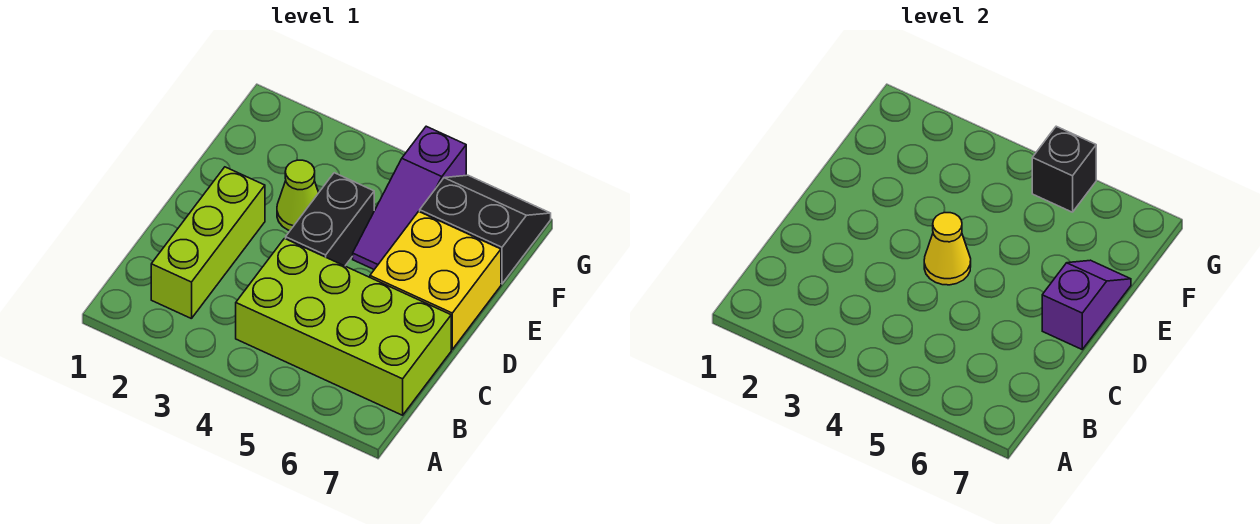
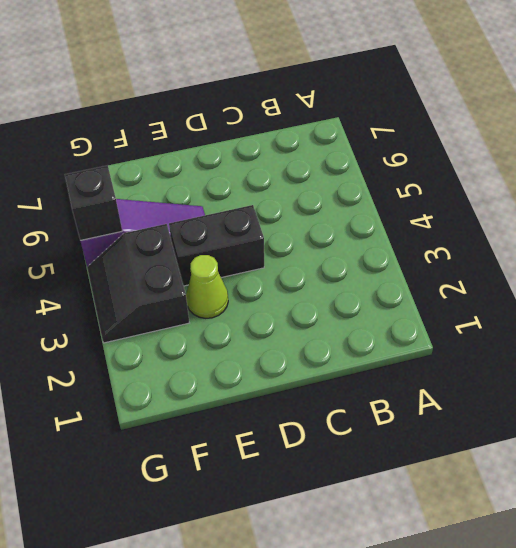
black slope F3:G4 level 1 top F -> black slope F6:G7 level 1 top F
none -> lime brick B2:D2 level 1
none -> lime brick B4:C7 level 1

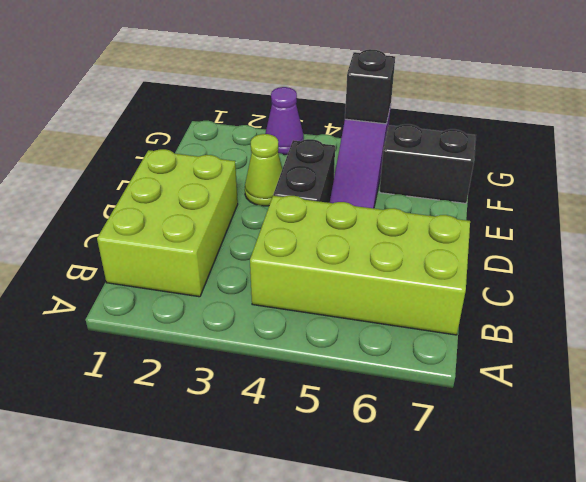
lime brick B1:D2 level 1 -> lime brick B2:D2 level 1
purple cone G3 level 1 -> none
none -> yellow brick D6:E7 level 1
none -> yellow cone D4 level 2

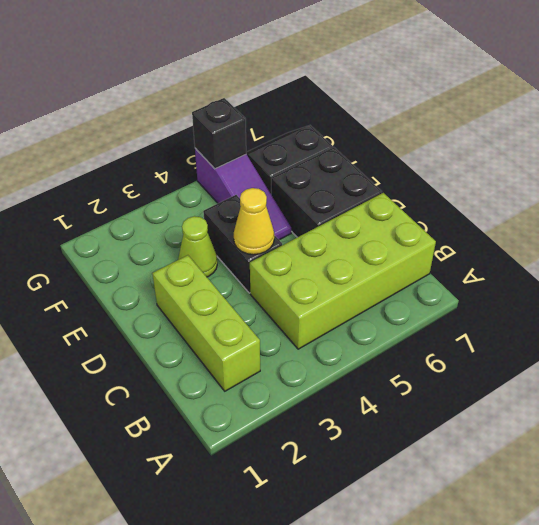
black brick D6:E7 level 1 -> yellow brick D6:E7 level 1
none -> purple slope D7:E7 level 2 top D

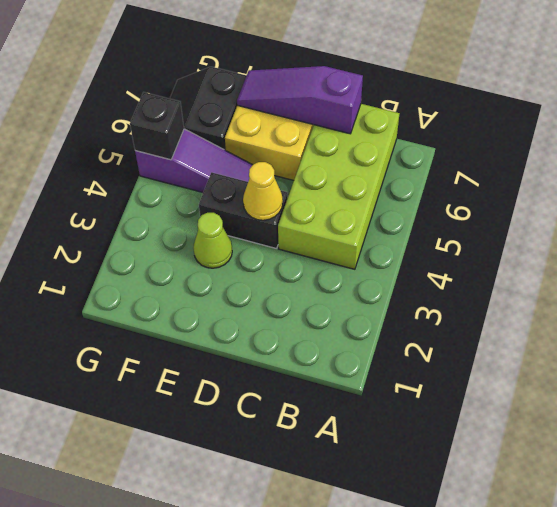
purple slope C7:E7 level 2 top C -> purple slope D7:E7 level 2 top D
none -> lime brick B2:D2 level 1

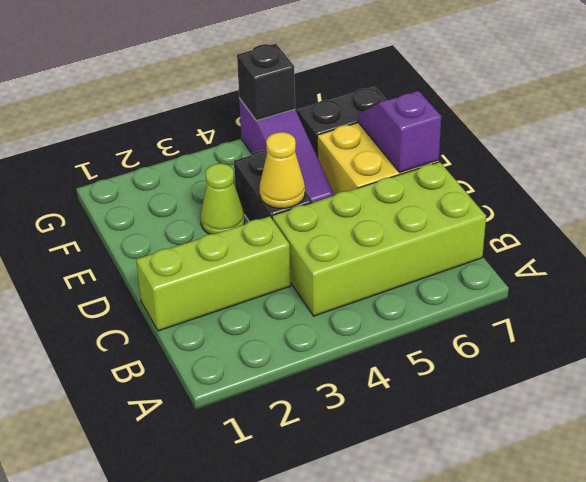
lime brick C1:C3 level 1 -> lime brick B2:D2 level 1

